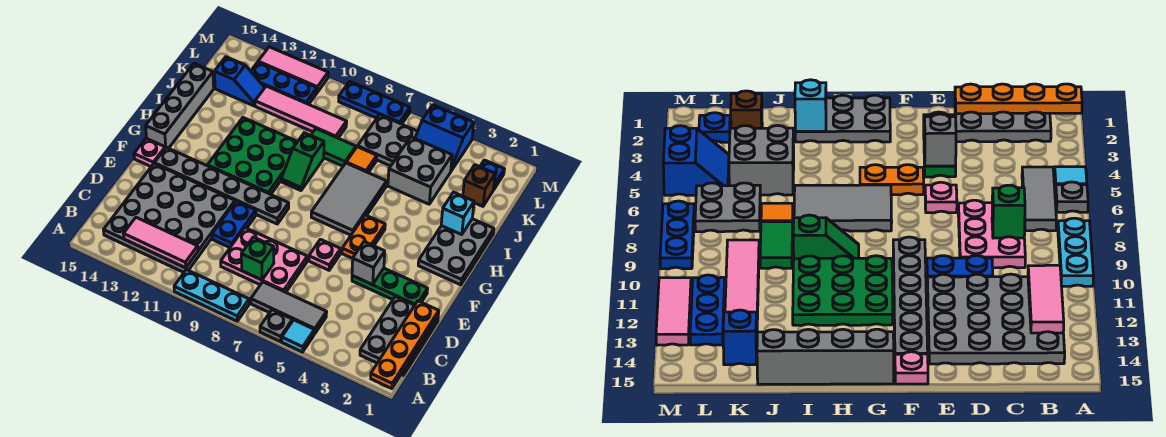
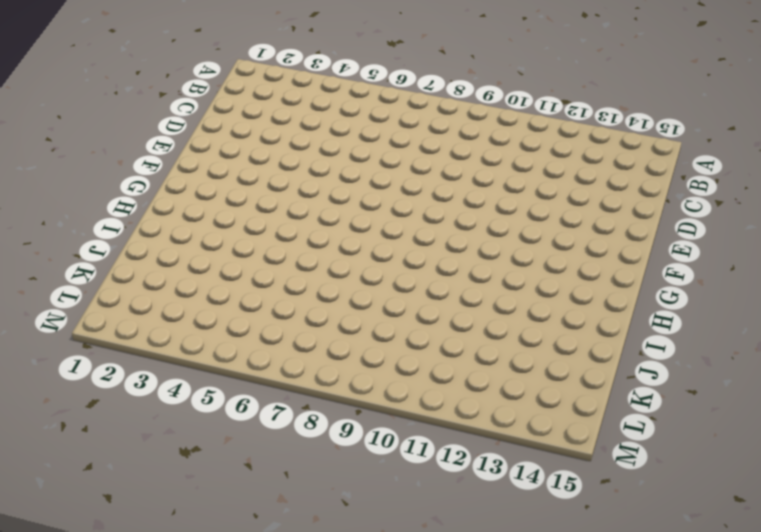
none -> cyan tile A5 level 1
none -> grey plate A6 level 1
none -> cyan plate A8:A10 level 1
none -> grey plate B1:D2 level 1

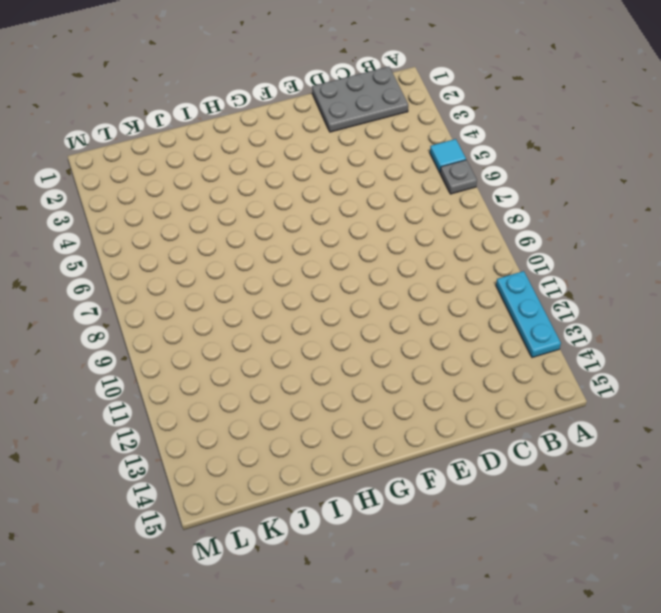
cyan plate A11:A13 level 1 -> cyan plate A8:A10 level 1
none -> grey tile B5:B7 level 1
none -> grey plate B11:E14 level 1
none -> pink plate C7:D9 level 1
none -> blue plate D10:E10 level 1

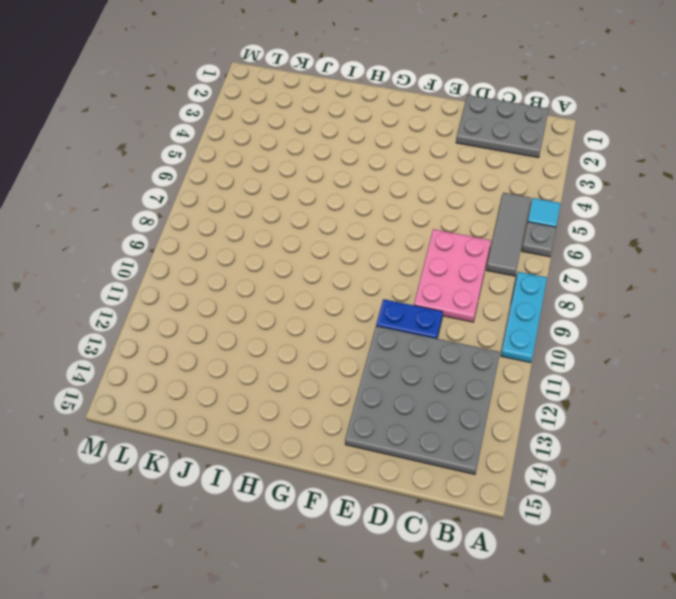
none -> green plate E2:E4 level 1
none -> pink plate E6 level 1
none -> orange plate F5:G5 level 1
none -> grey plate F9:F14 level 1

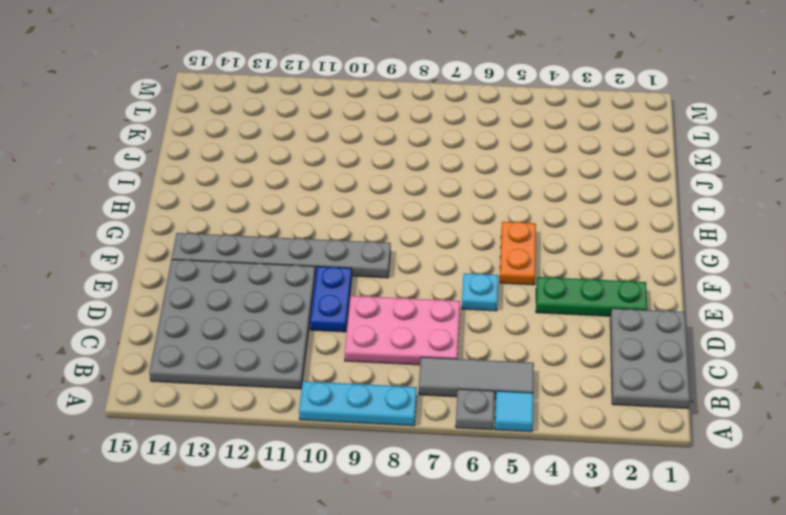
cyan plate E6 level 1 -> pink plate E6 level 1
none -> pink plate F15 level 1
none -> grey plate G1:I2 level 1
none -> grey tile G6:I7 level 1
none -> green plate G10:I12 level 1

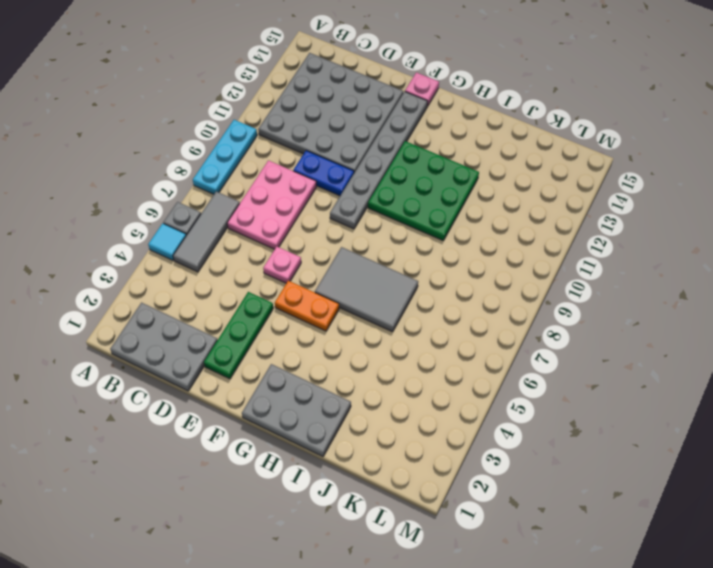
none -> grey brick G15:J15 level 1
none -> green slope H9:I9 level 1 top I
none -> grey brick J4:K5 level 1
none -> orange tile J7 level 1

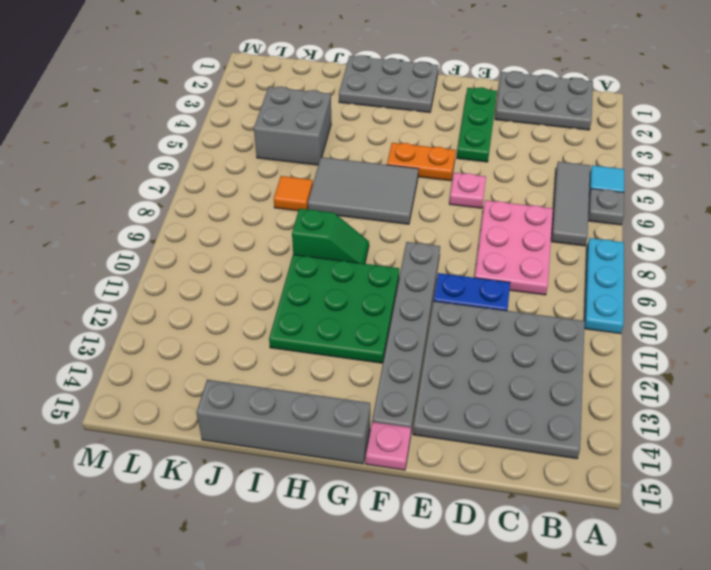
none -> green tile J8:J9 level 1
none -> brown brick K2 level 1
none -> grey plate K6:L7 level 1
none -> pink tile K9:K12 level 1

